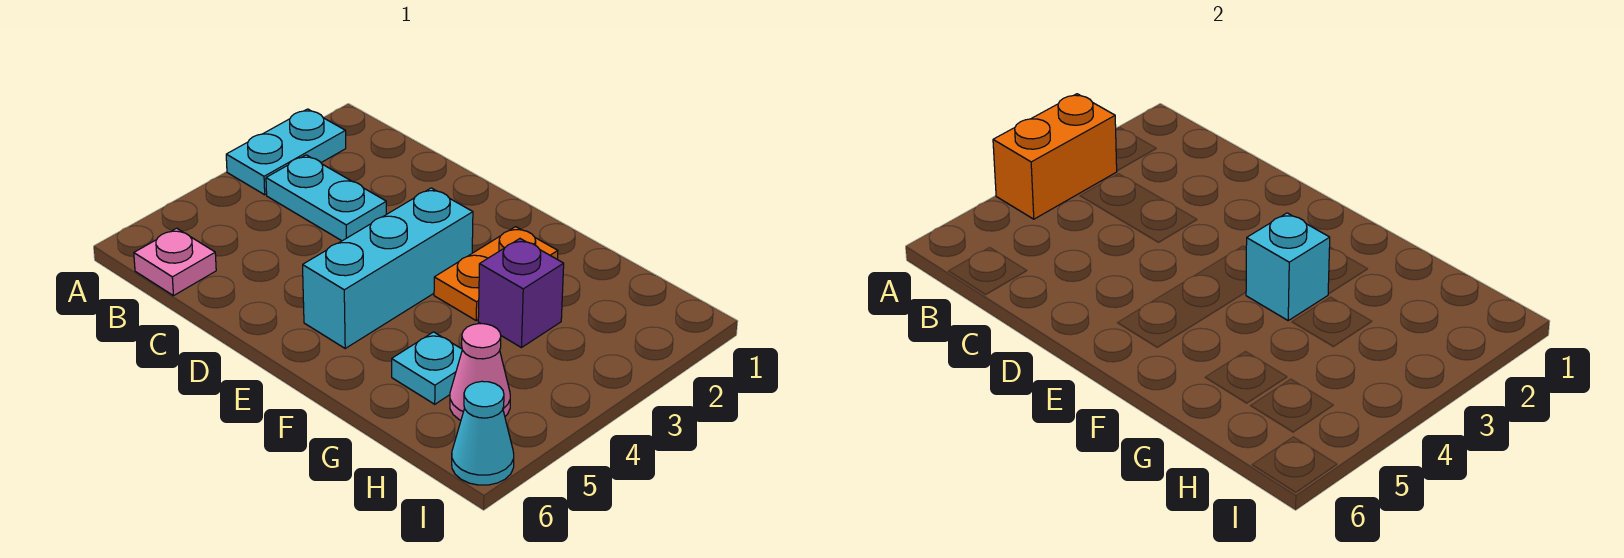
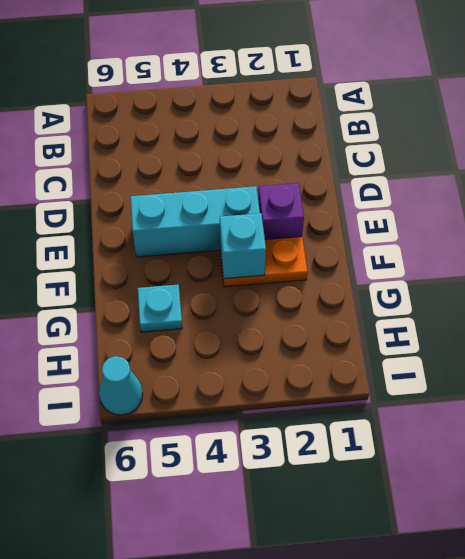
purple brick E2 level 1 -> purple brick G3 level 1
none -> cyan plate A2:A3 level 1
none -> cyan plate B3:C3 level 1

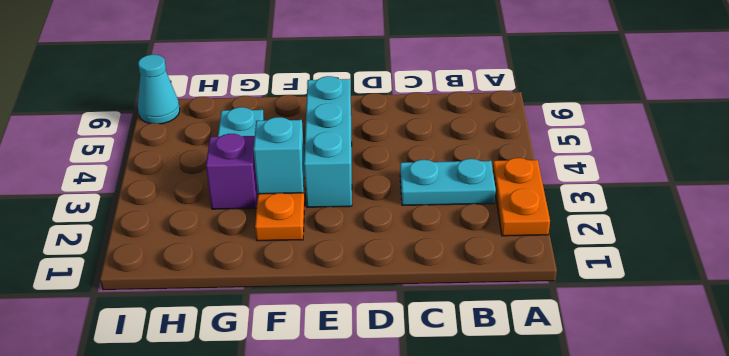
orange plate A2:A3 level 1 -> cyan plate A2:A3 level 1
none -> pink plate B6 level 1
none -> pink cone H5 level 1

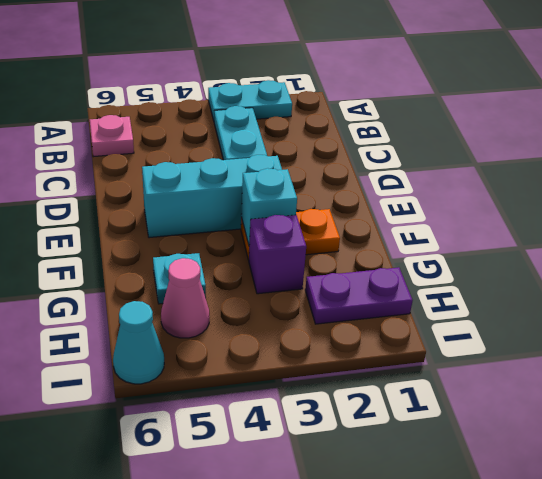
purple plate H1:H2 level 1 -> none
none -> orange brick A3:A4 level 2

